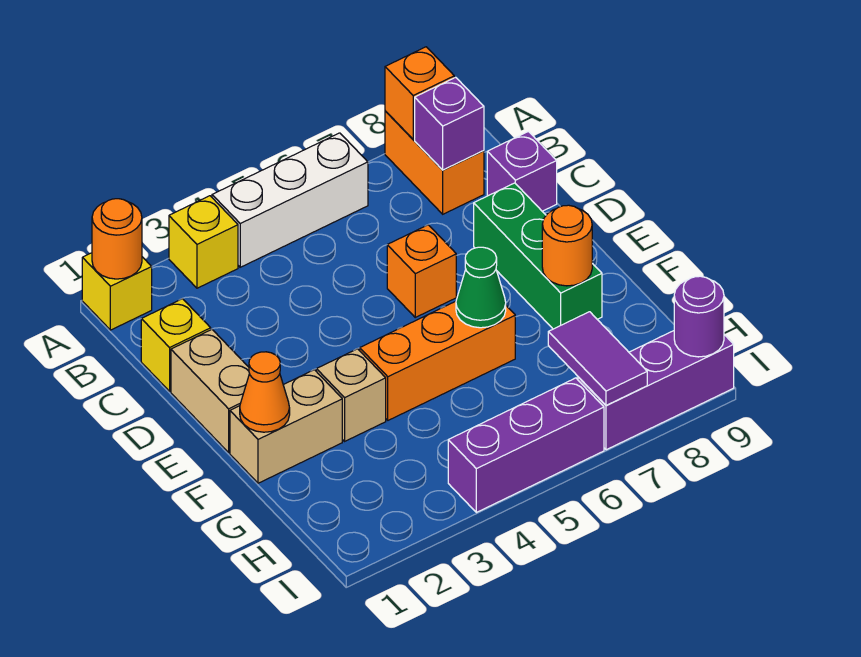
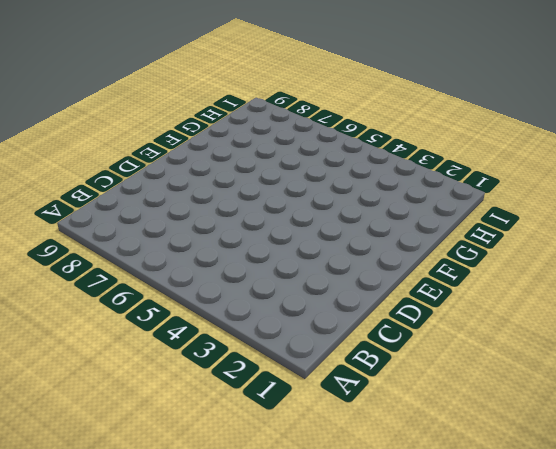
none -> yellow brick A1 level 1
none -> yellow brick A3 level 1
none -> white brick A4:A6 level 1

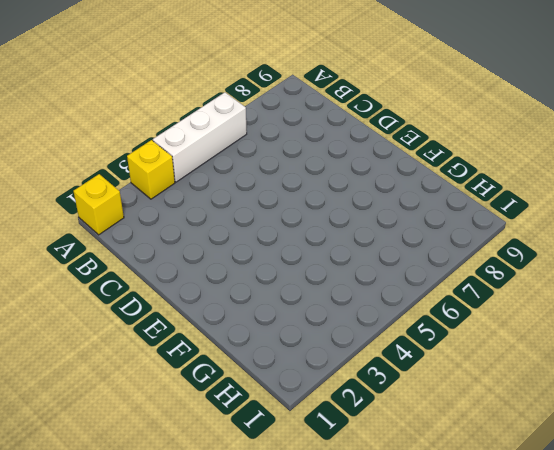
none -> orange brick A8:B8 level 1
none -> yellow brick C1 level 1
none -> purple brick C9 level 1

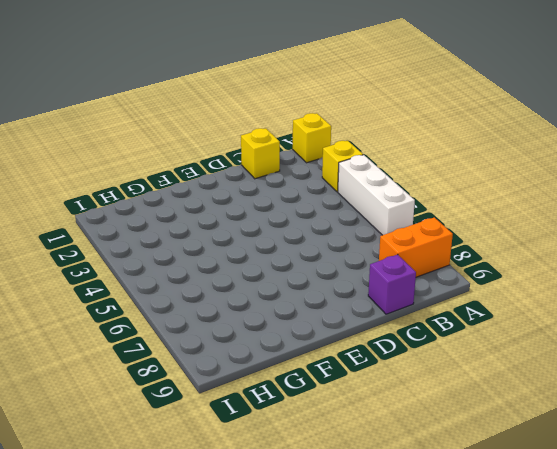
none -> tan brick D1:E1 level 1
none -> orange brick D6 level 1
none -> green brick D8:F8 level 1

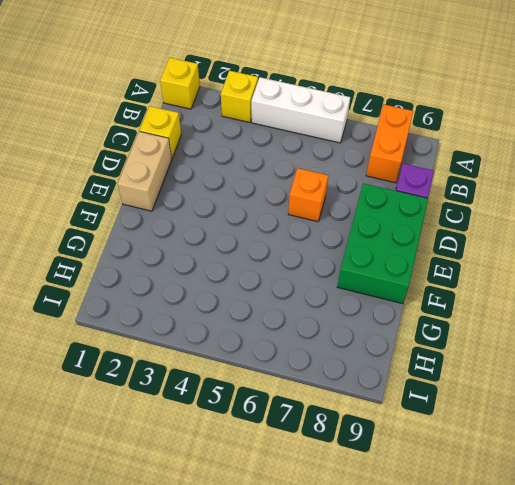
green brick D8:F9 level 1 -> green brick D8:F8 level 1
none -> tan brick F1:F2 level 1
none -> tan brick F3 level 1
none -> orange brick F4:F6 level 1

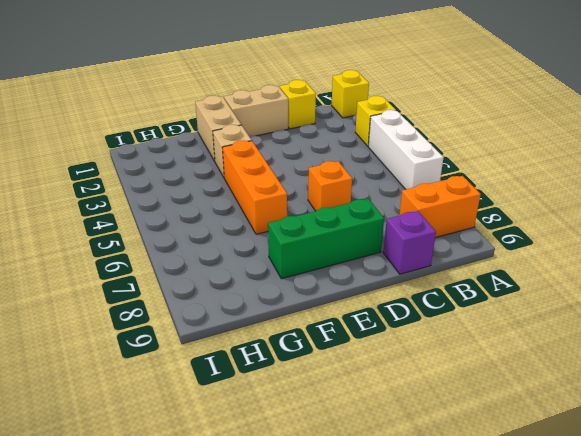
none -> purple brick I4:I6 level 1
none -> purple brick I7:I9 level 1
none -> orange round brick A1 level 2

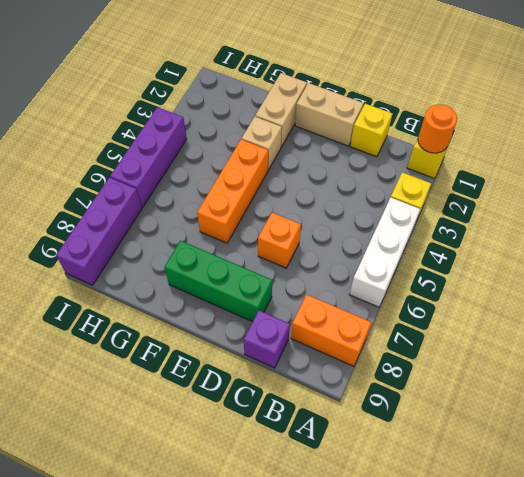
none -> orange brick A8 level 2
none -> purple brick B8 level 2
none -> orange cone F1 level 2

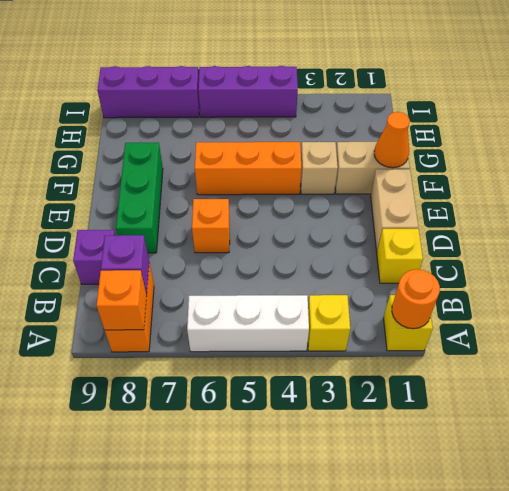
none -> green cone F6 level 2
none -> orange round brick F8 level 2
none -> purple tile H7:I7 level 2

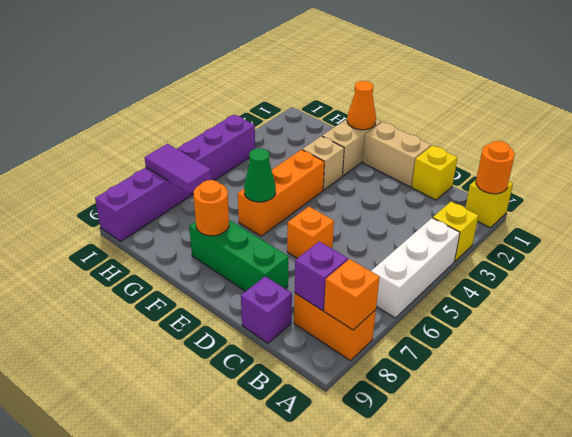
none -> purple round brick I9 level 2

